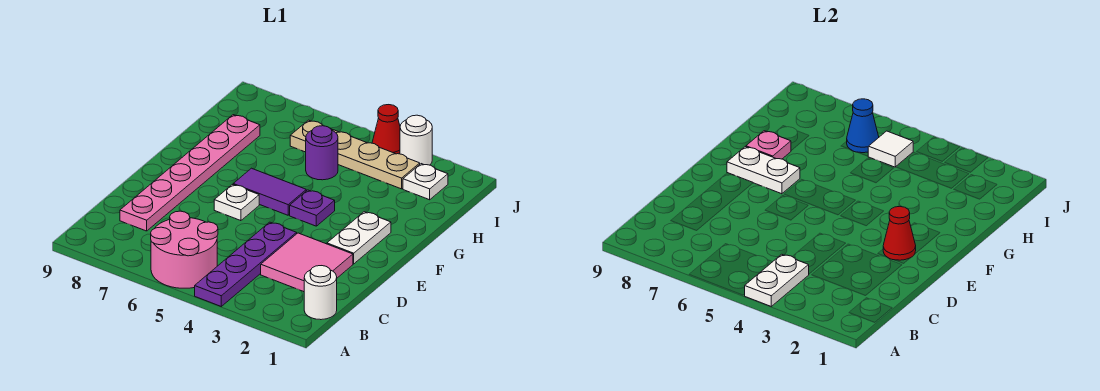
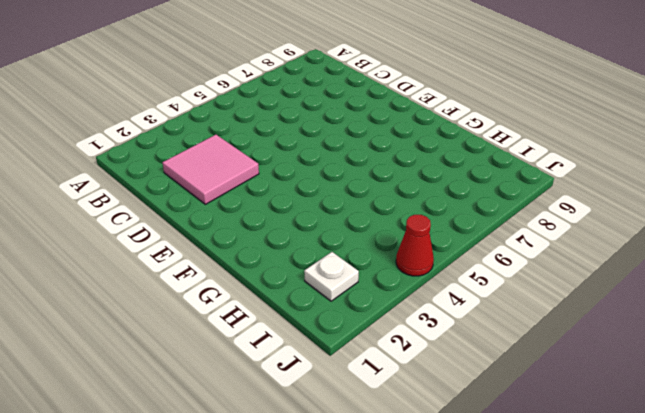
none -> purple plate A4:D4 level 1
none -> pink round brick A5:B6 level 1
none -> white round brick B1 level 1

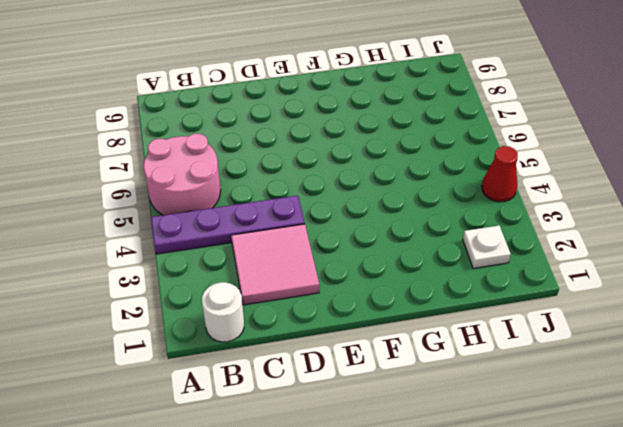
none -> pink plate C8:H8 level 1
none -> white plate E2:F2 level 1
none -> white plate E6 level 1

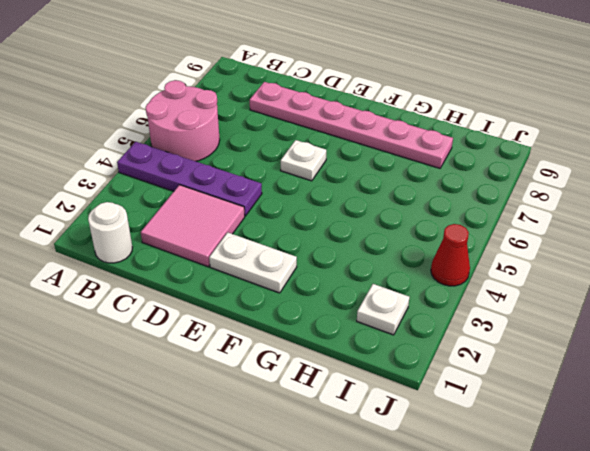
none -> purple plate F4 level 1
none -> purple tile F5:F6 level 1
none -> purple round brick H5 level 1

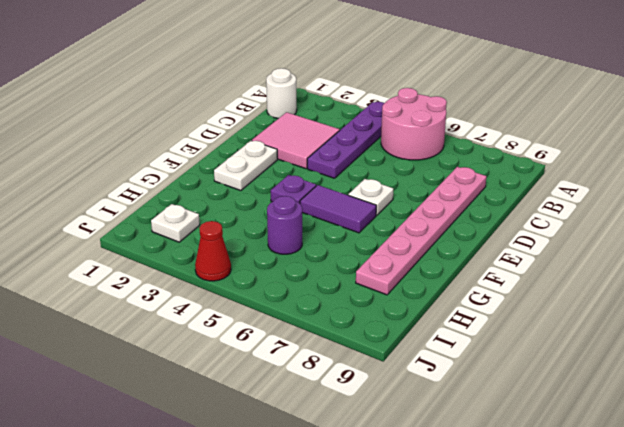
none -> tan plate I3:I6 level 1
none -> white round brick J3 level 1
none -> white plate A4:B4 level 2

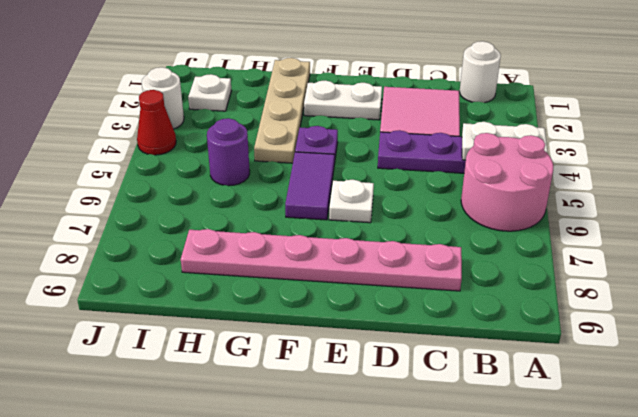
tan plate G1:G4 level 1 -> tan plate I3:I6 level 1
none -> red cone E2 level 2
none -> white plate F7:F8 level 2
none -> pink plate G8 level 2

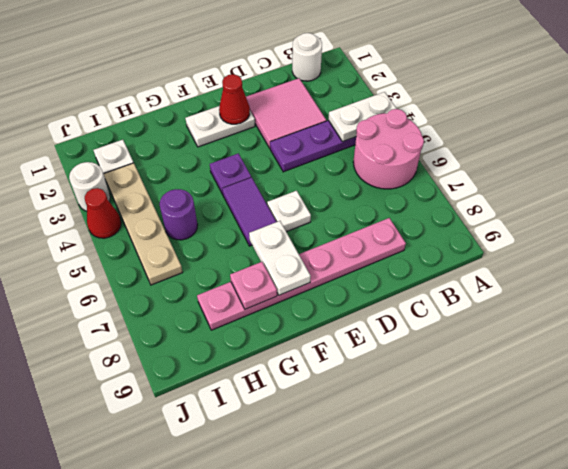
none -> white tile I5 level 2
none -> blue cone I6 level 2

